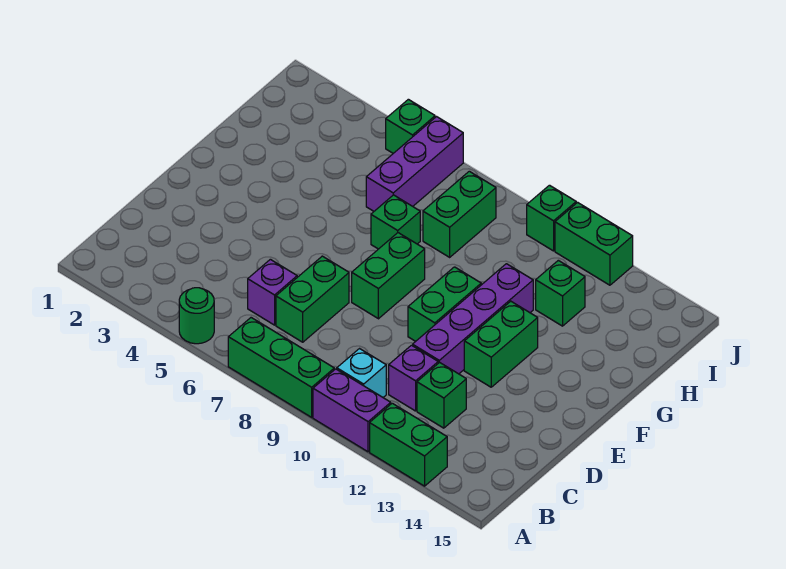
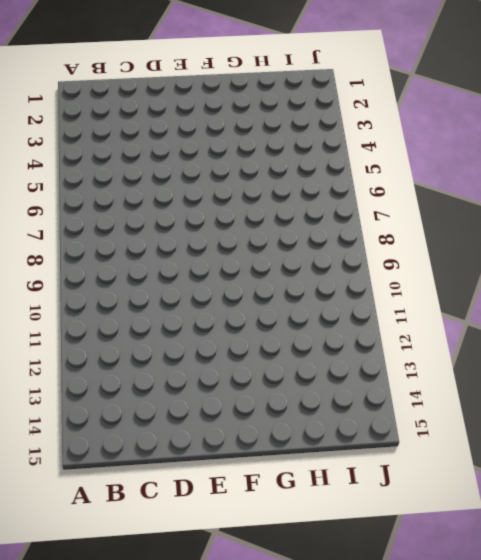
none -> green round brick A5 level 1
none -> green brick A7:A9 level 1
none -> purple brick A10:A11 level 1

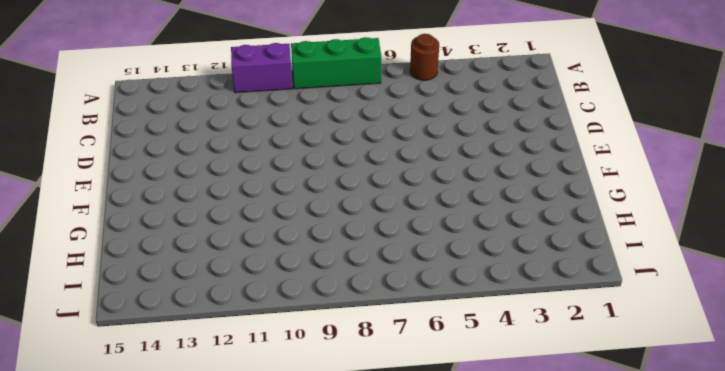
brown round brick A5 level 1 -> green round brick A5 level 1
none -> green brick A12:A13 level 1
none -> cyan brick B10 level 1
none -> purple brick C6 level 1

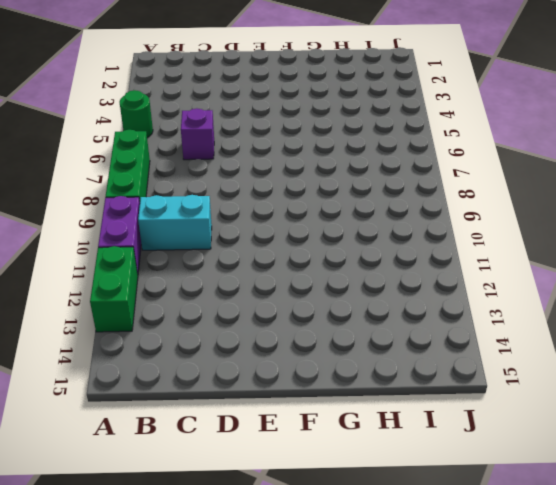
cyan brick B10:C10 level 1 -> cyan brick B10 level 1
none -> green brick C7:D7 level 1
none -> purple brick C11 level 1
none -> green brick C12 level 1

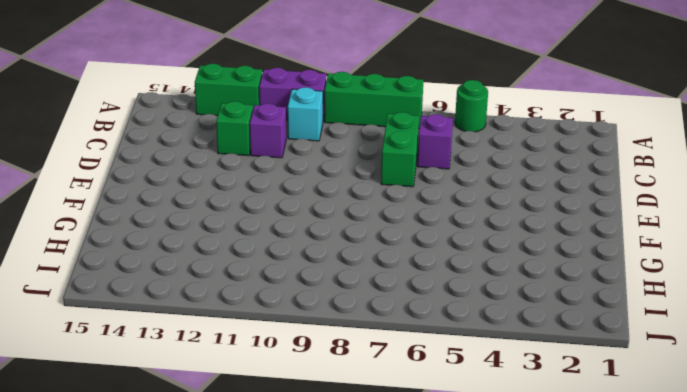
none -> purple brick D11:G11 level 1
none -> green brick E8:F8 level 1
none -> green brick E10:F10 level 1

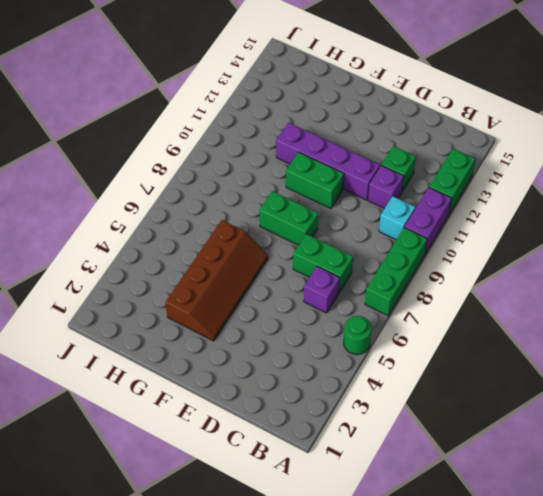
brown slope F3:G6 level 1 top G -> none
none -> green brick E12:F12 level 1
none -> green brick G7 level 1
none -> purple brick H6:J6 level 1

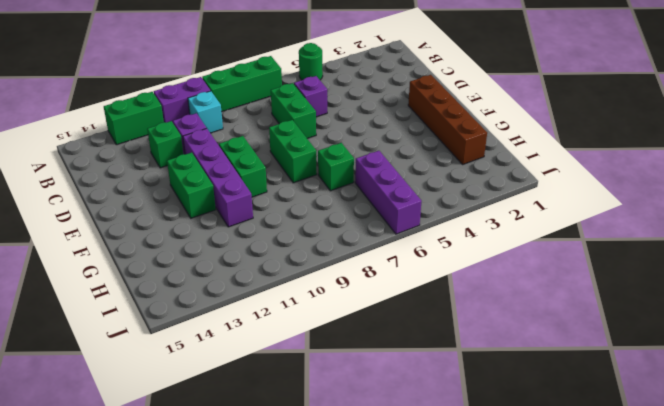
brown brick E2:H2 level 1 -> none
none -> green brick H8:I8 level 1
none -> green brick H12 level 1
none -> green brick J5 level 1

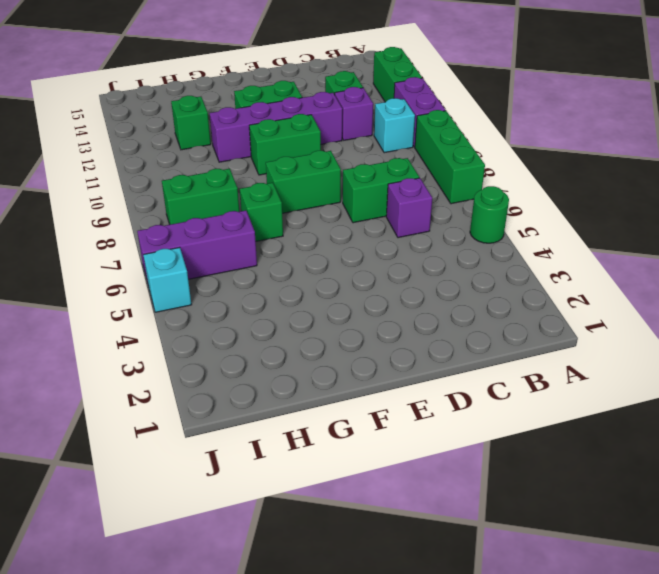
cyan brick J5 level 1 -> green brick J5 level 1
none -> green brick J10 level 1
none -> green brick J11:J12 level 1

